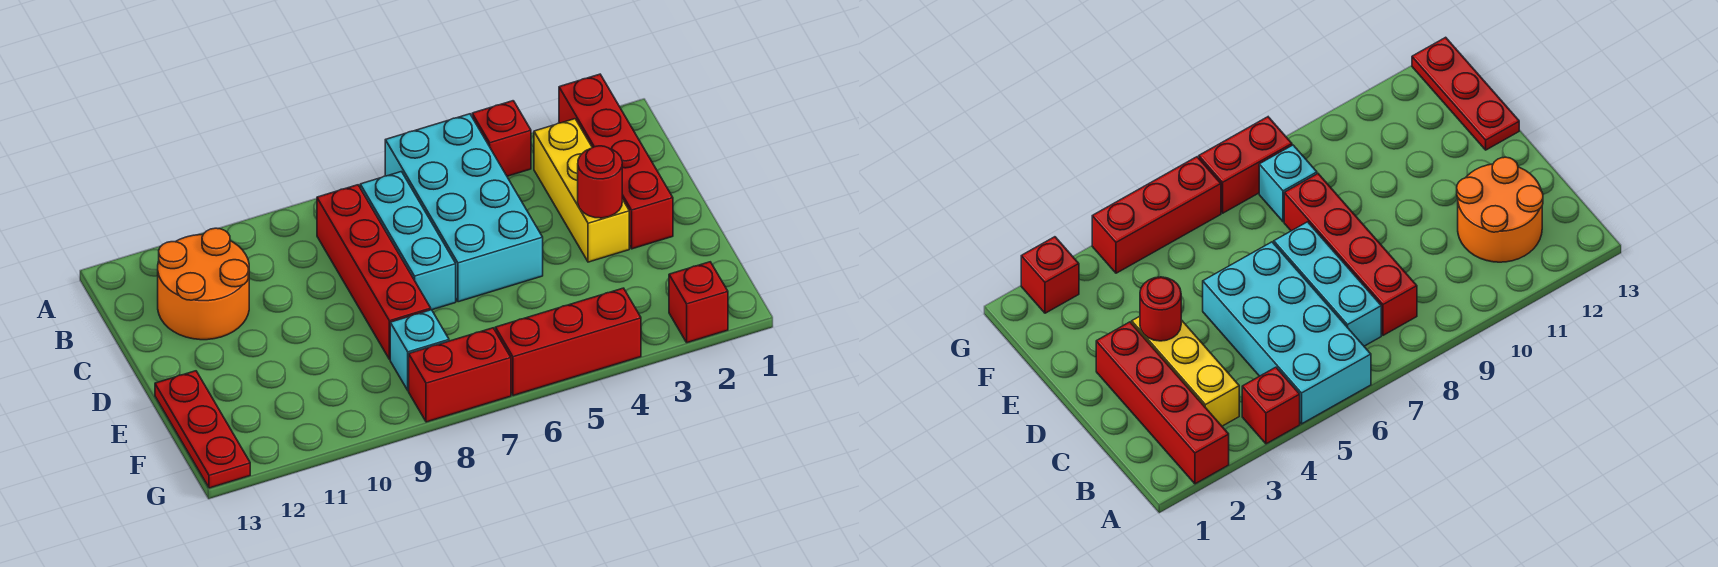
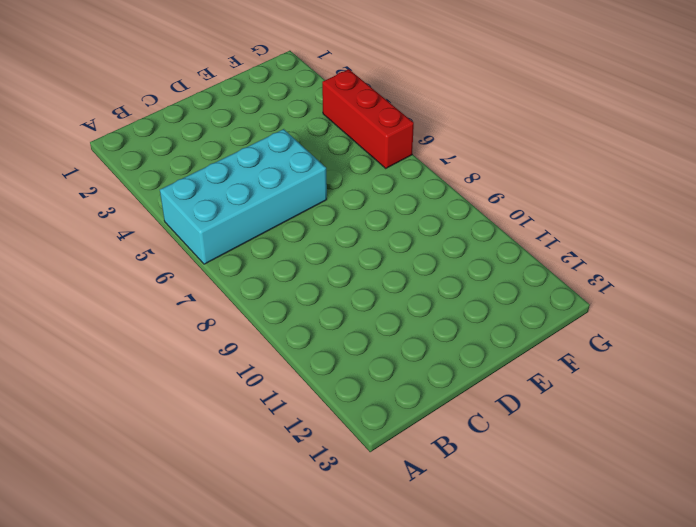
none -> red brick A2:D2 level 1
none -> red brick A4 level 1
none -> yellow brick B3:D3 level 1

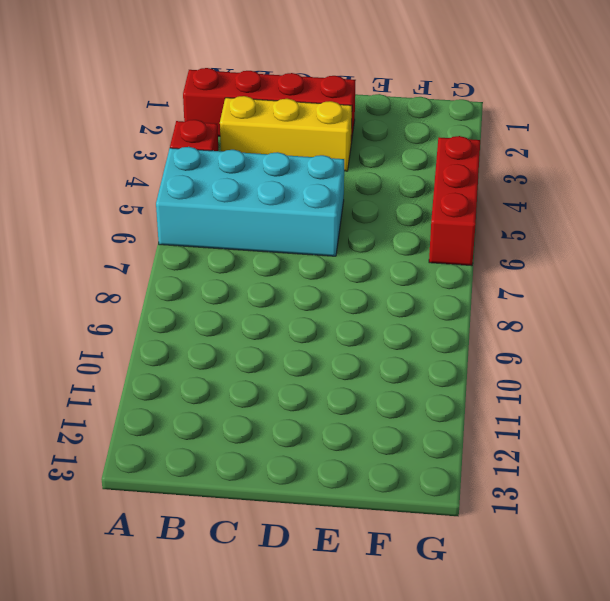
none -> cyan brick B7:D7 level 1
none -> red brick B8:E8 level 1
none -> orange round brick B11:C12 level 1

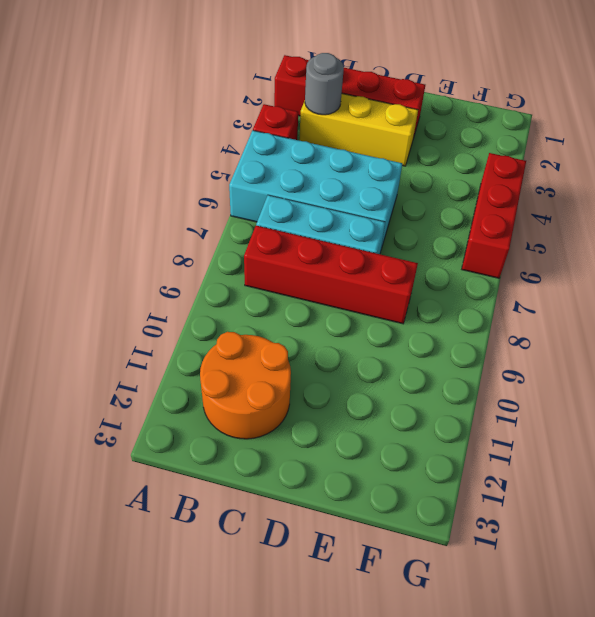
grey round brick B3 level 2 -> none
none -> red plate E13:G13 level 1
none -> cyan brick F8 level 1
none -> red brick G2 level 1

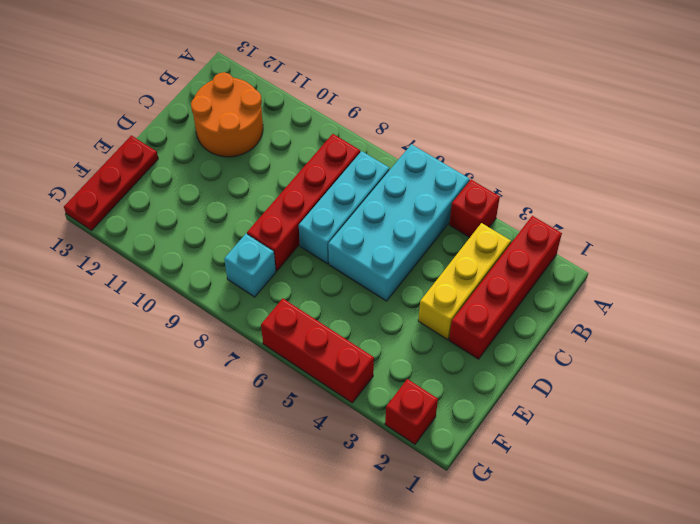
none -> red brick G7:G8 level 1
none -> red round brick D3 level 2

